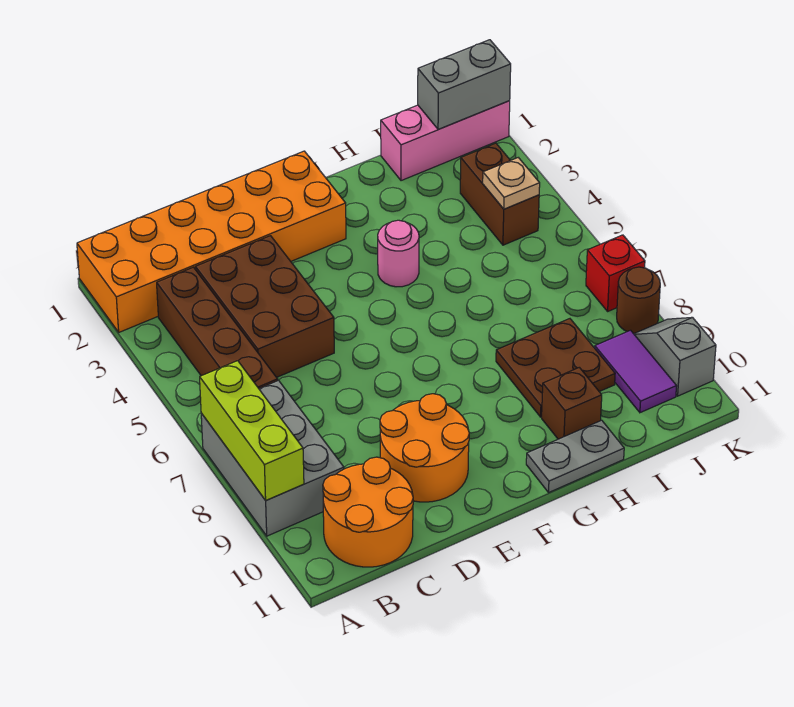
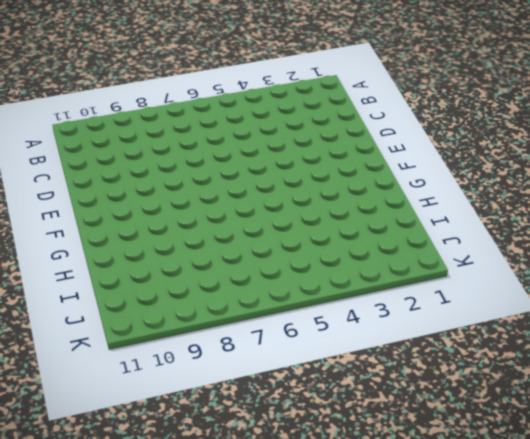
none -> orange brick A1:F2 level 1
none -> grey brick A7:B9 level 1
none -> brown brick B3:B6 level 1

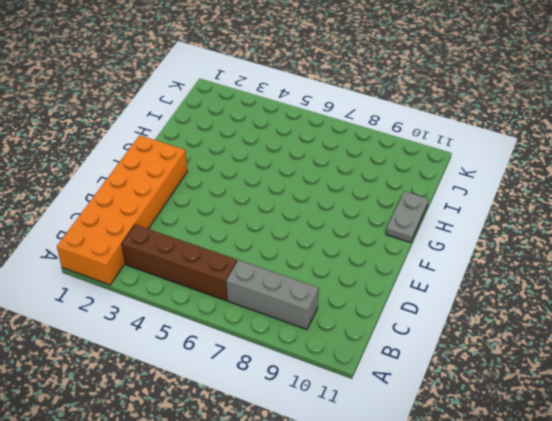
grey brick B7:B9 level 1 -> grey brick A7:B9 level 1
none -> orange round brick B10:C11 level 1
none -> brown brick C3:D5 level 1
none -> orange round brick D9:E10 level 1

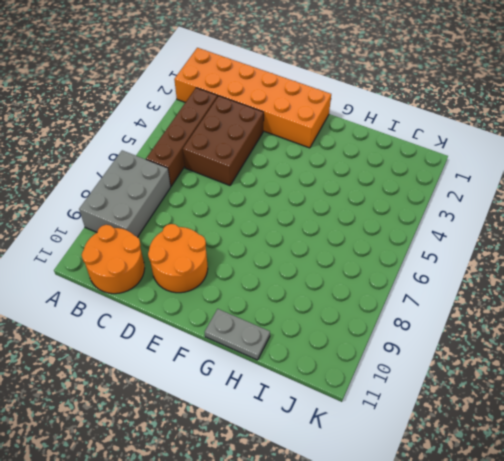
none -> pink round brick G4 level 1
none -> brown plate H8:I9 level 1
none -> brown brick H10 level 1

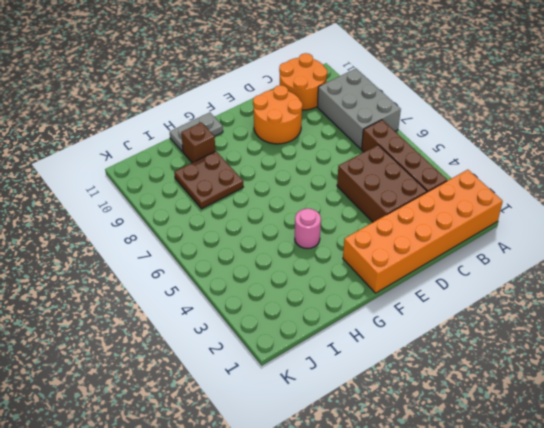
none -> pink brick I1:K1 level 1
none -> brown brick J3:J4 level 1
none -> purple tile J9:J10 level 1

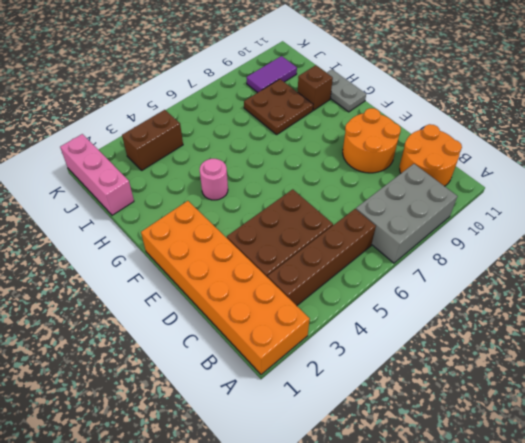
none -> red brick K7 level 1
none -> brown round brick K8 level 1
none -> grey slope K9:K10 level 1 top 10

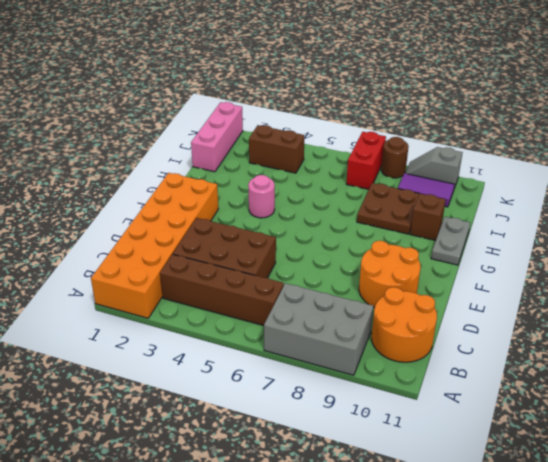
red brick J7:K7 level 1 -> red brick K7 level 1
none -> lime brick A7:A9 level 2
none -> grey brick J1:K1 level 2
none -> tan plate J4 level 2

